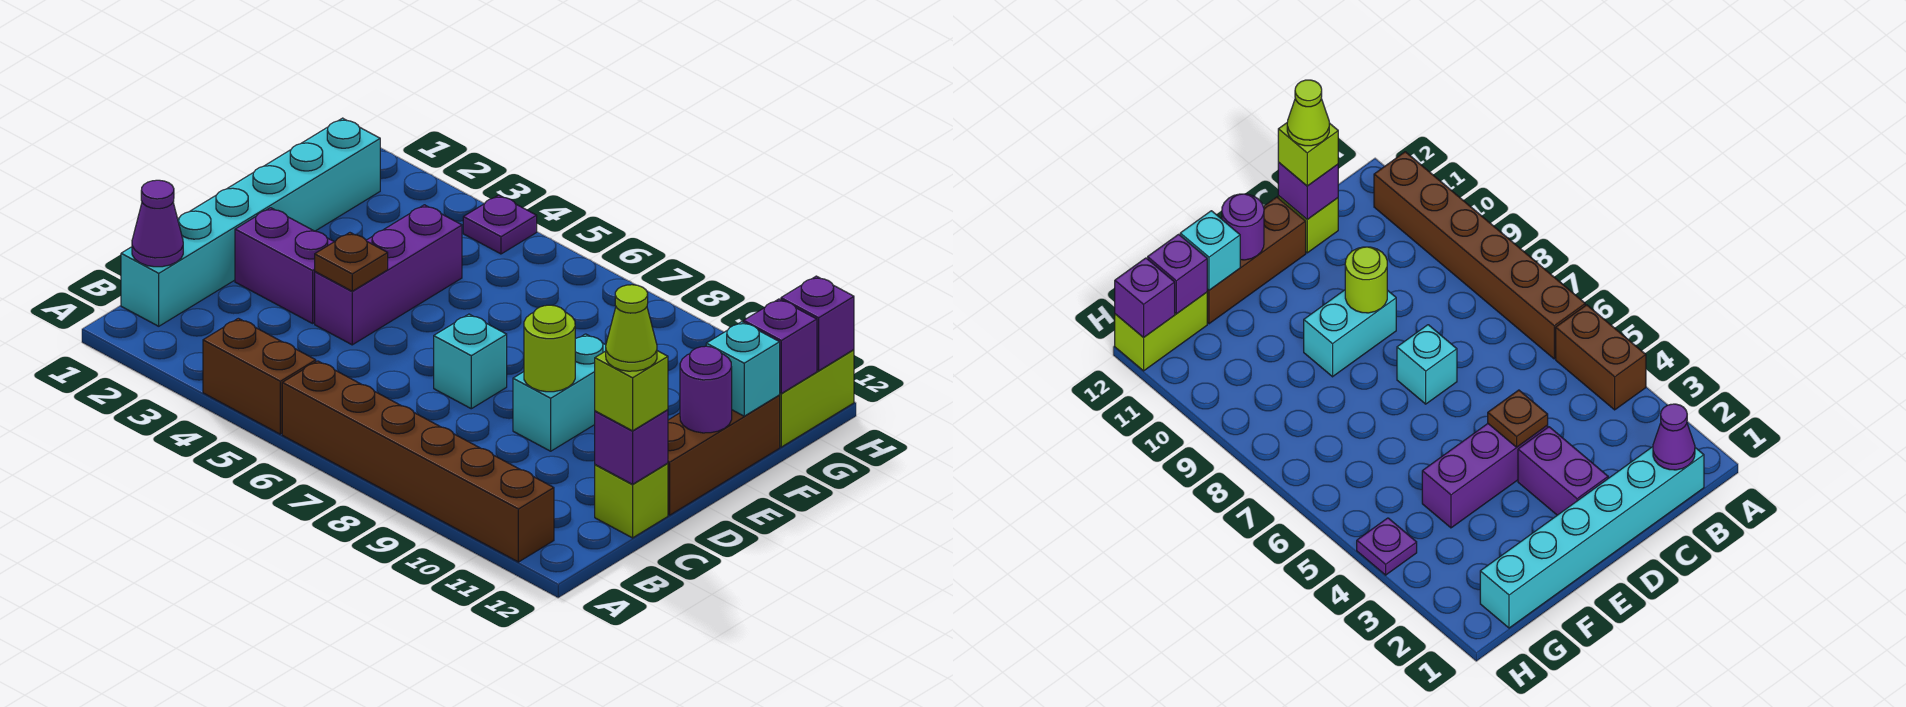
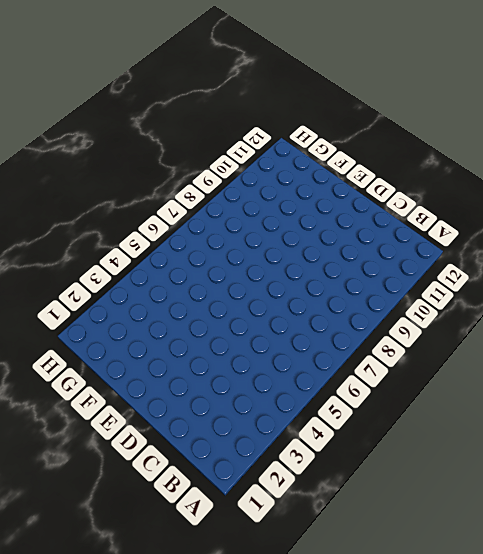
none -> brown brick A4:A5 level 1
none -> brown brick A6:A11 level 1
none -> cyan brick B1:G1 level 1

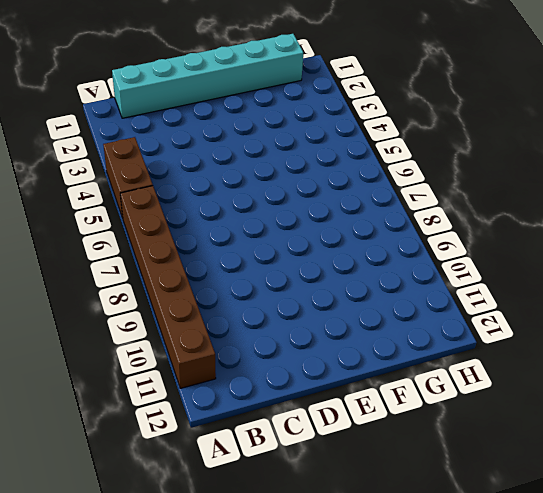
none -> lime brick C12 level 1
none -> purple brick D2:D3 level 1
none -> purple brick D4:F4 level 1

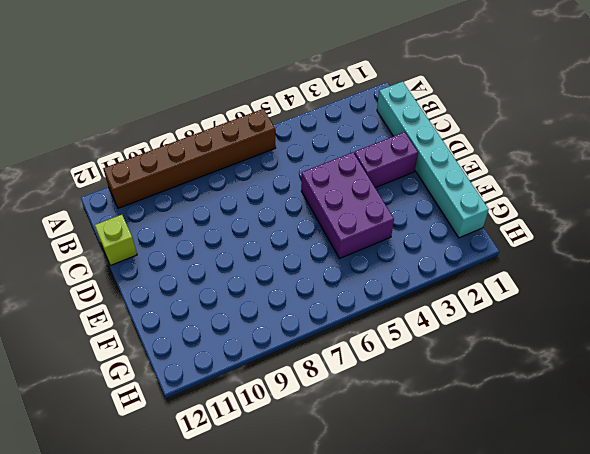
purple brick D4:F5 level 1 -> purple brick D4:F4 level 1
none -> brown brick A4:A5 level 1
none -> cyan brick D7 level 1
none -> cyan brick D9:E9 level 1

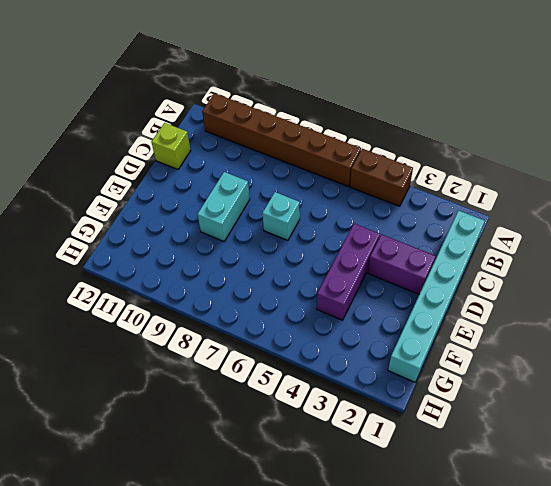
none -> brown brick D12:F12 level 1
none -> lime brick G12:H12 level 1
none -> purple plate H4 level 1

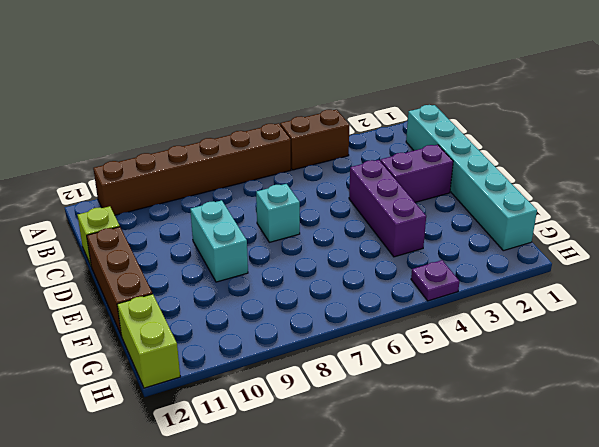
none -> purple cone B1 level 2
none -> purple brick C12 level 2
none -> brown plate D4 level 2

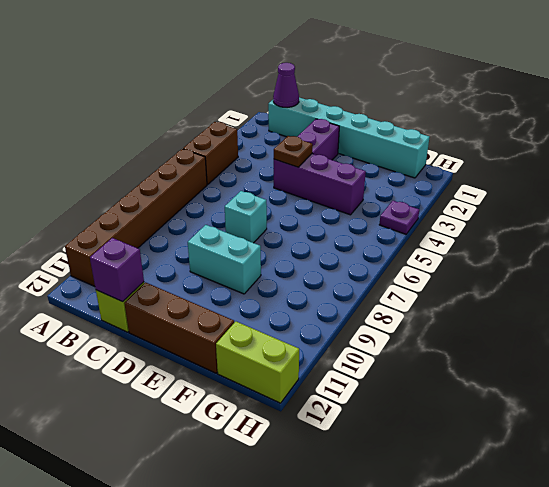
none -> lime round brick D9 level 2
none -> purple round brick E12 level 2
none -> cyan brick F12 level 2

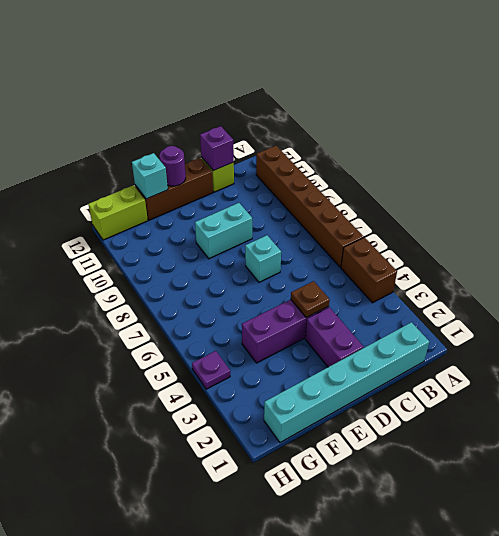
none -> purple cone B1 level 2
none -> lime round brick D9 level 2
none -> purple brick G12 level 2

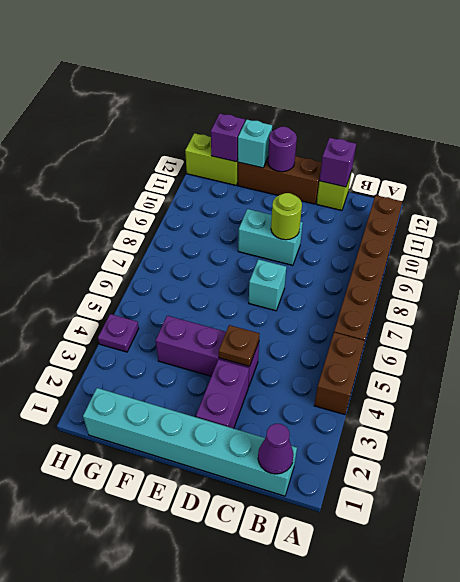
none -> purple brick H12 level 2
none -> lime brick C12 level 3
none -> lime cone C12 level 4

